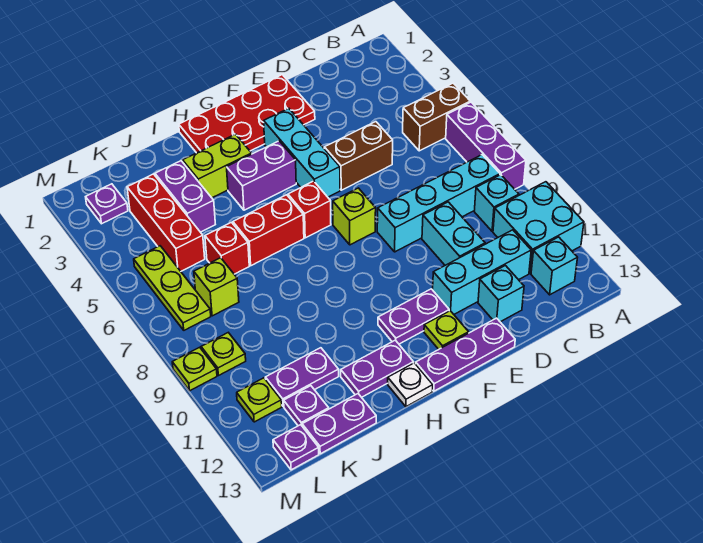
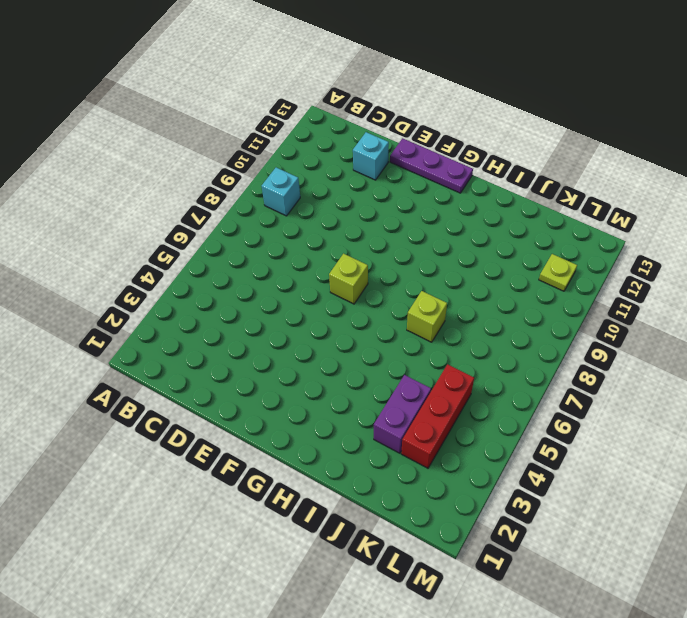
lime brick I7 level 1 -> lime brick K7 level 1
none -> brown brick A5:B5 level 1
none -> purple brick A6:A8 level 1
none -> cyan brick A10:B11 level 1
none -> cyan brick B8:E8 level 1

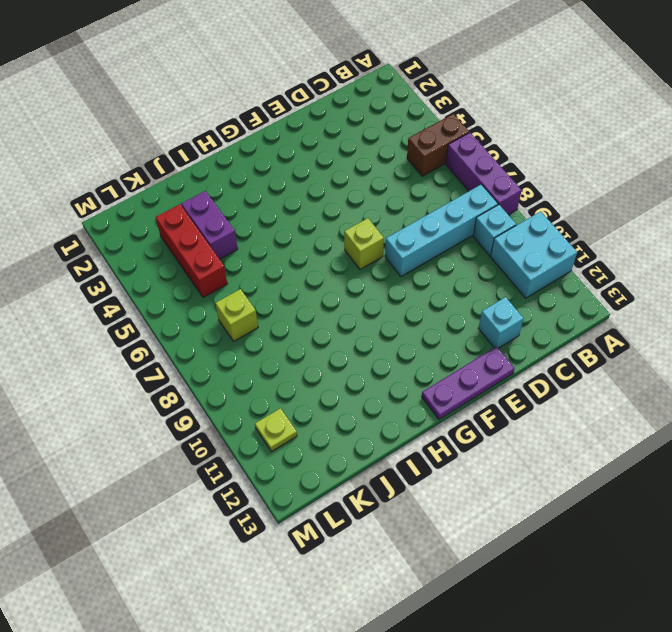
none -> cyan brick B12 level 1
none -> cyan brick C11:E11 level 1
none -> brown brick D5:E5 level 1
none -> cyan brick D9:D10 level 1

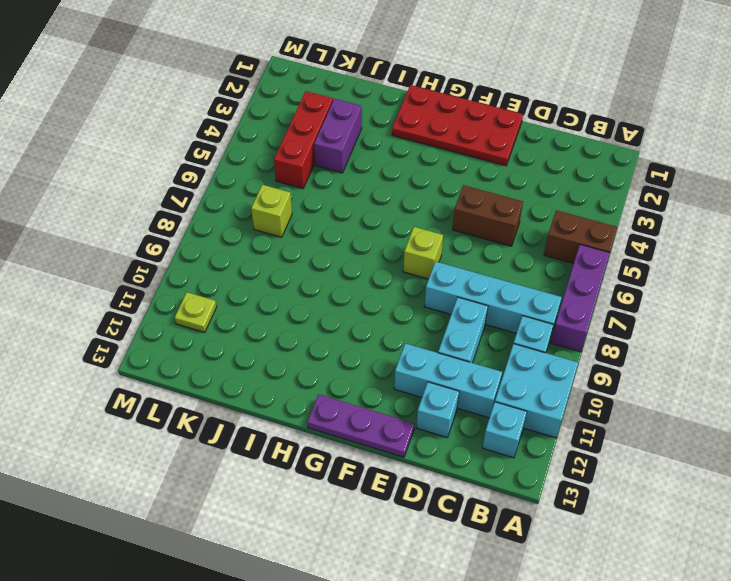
none -> cyan brick F3:F5 level 1
none -> purple plate F11:G11 level 1
none -> lime plate F12 level 1
none -> purple brick G4:H4 level 1

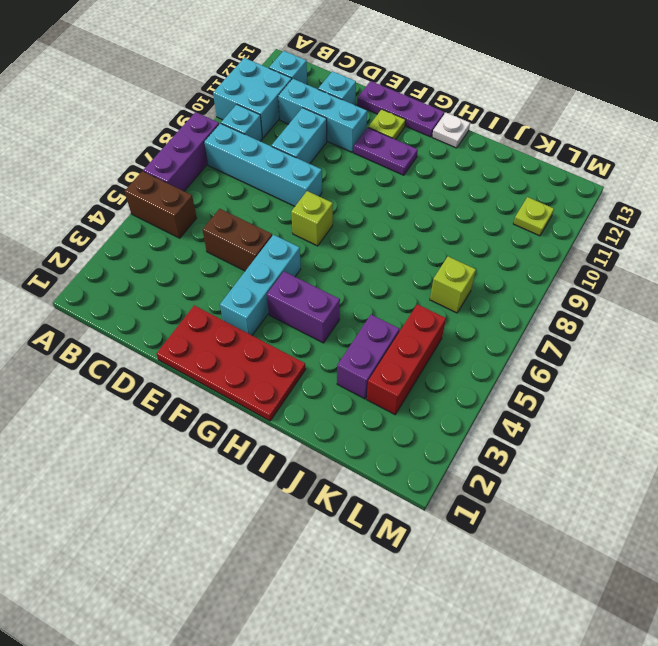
none -> red brick G6 level 1
none -> lime brick H3:I3 level 1
none -> red brick H6:I6 level 1
none -> purple plate H12:I12 level 1

